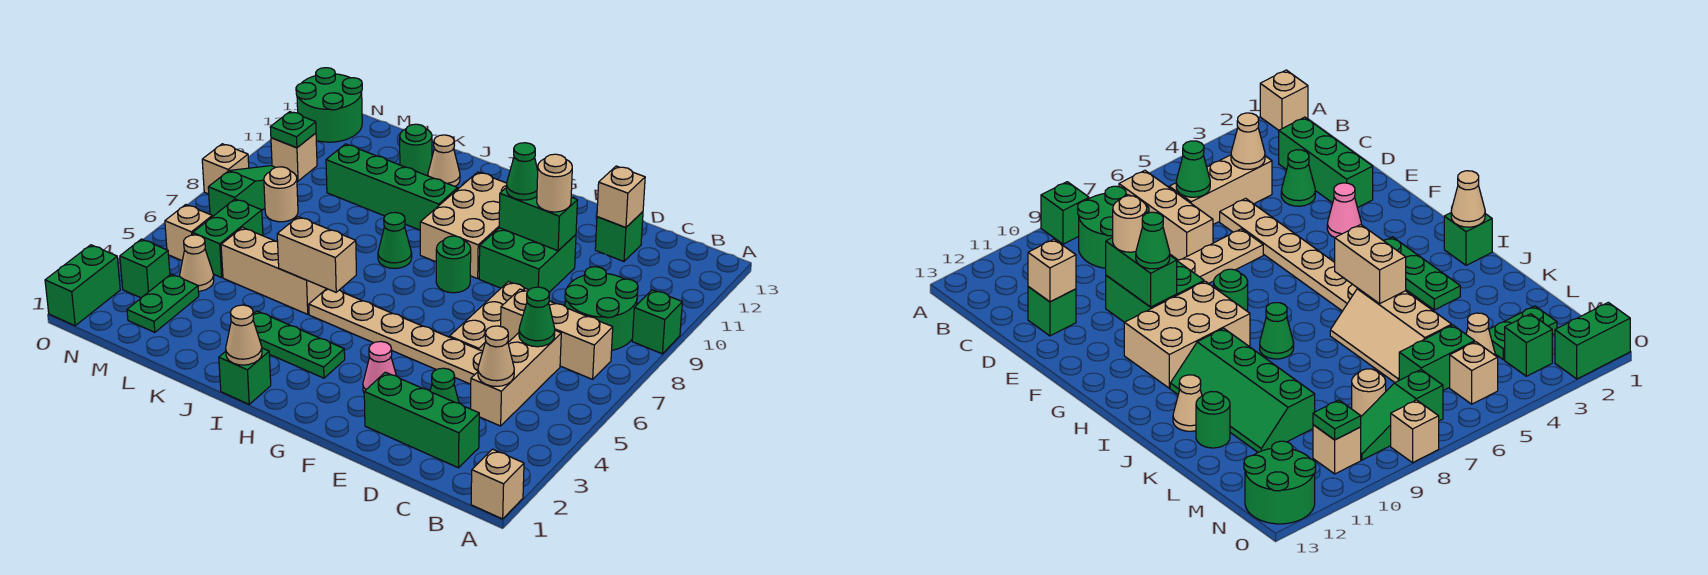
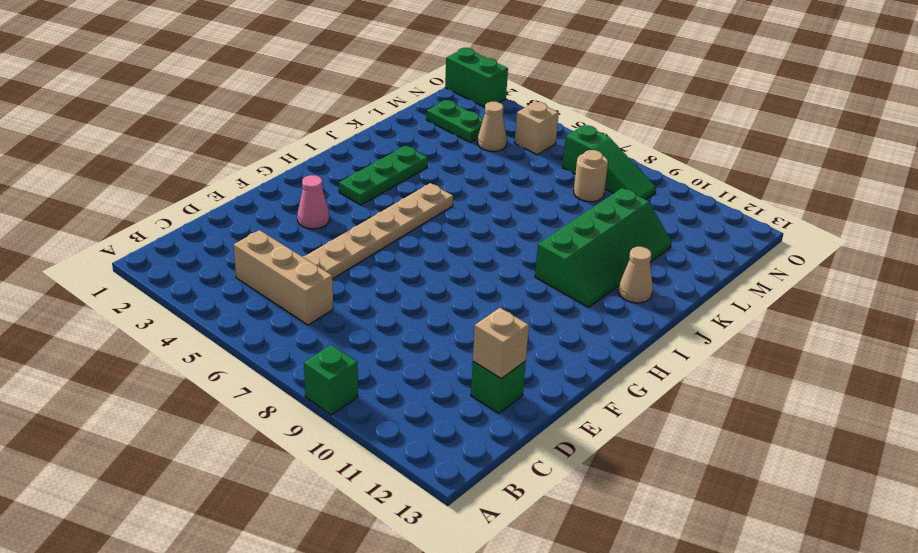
none -> tan brick A1 level 1
none -> tan brick B7:D7 level 1
none -> green round brick B8:C9 level 1
none -> green brick C2:E2 level 1

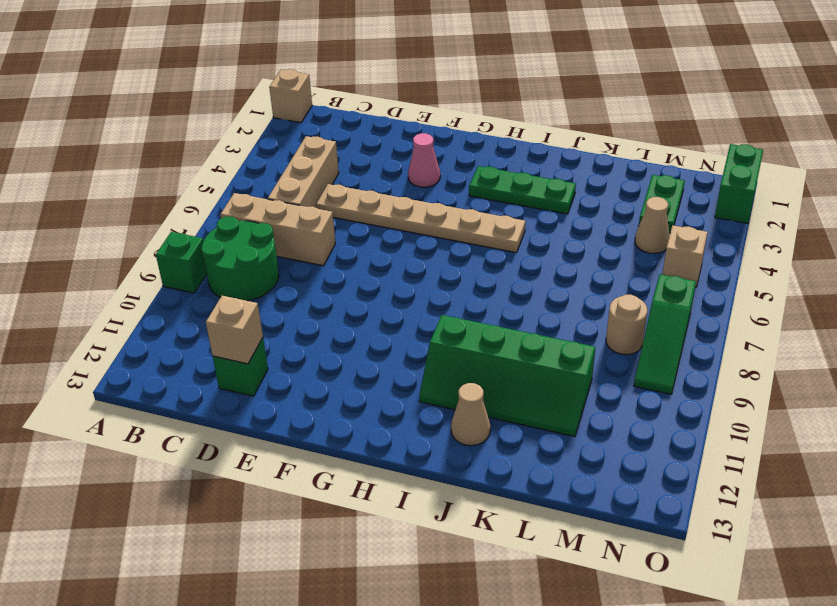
none -> green brick C2:E2 level 1
none -> green cone D3 level 1
none -> tan plate E6:E8 level 1
none -> green brick E9:F10 level 1

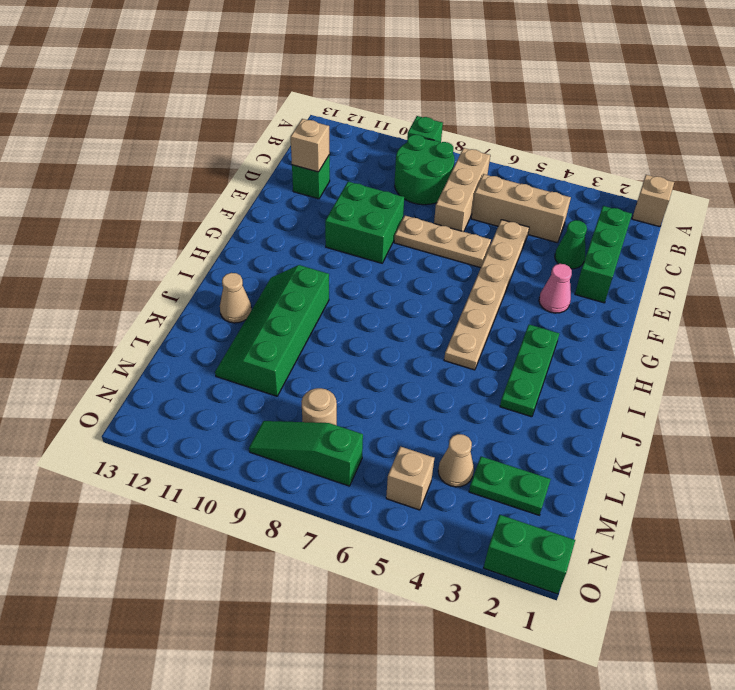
none -> green round brick G8 level 1
none -> tan brick G9:H11 level 1
none -> green brick I1 level 1
none -> green cone I8 level 1

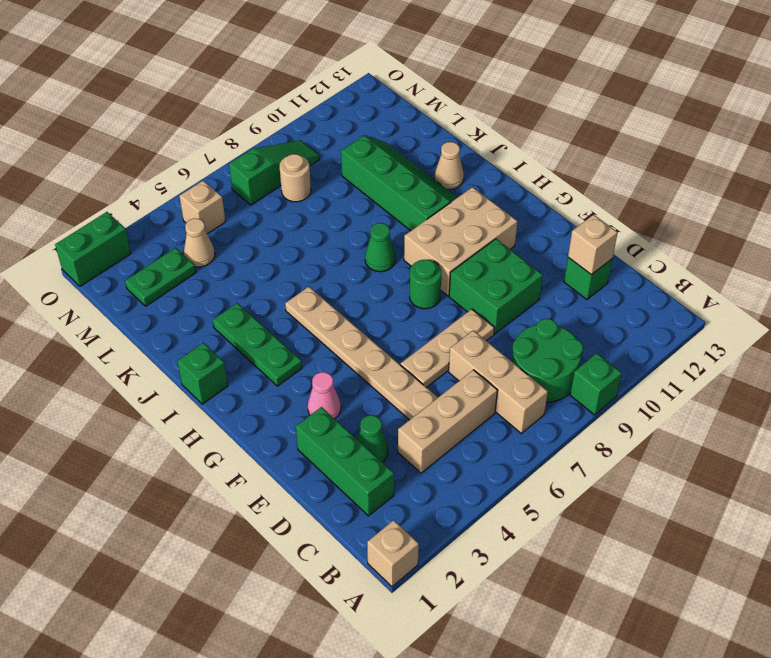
none -> tan slope J5:L6 level 1 top 5
none -> green round brick K12 level 1
none -> green brick M5:M6 level 1
none -> green brick N3 level 1

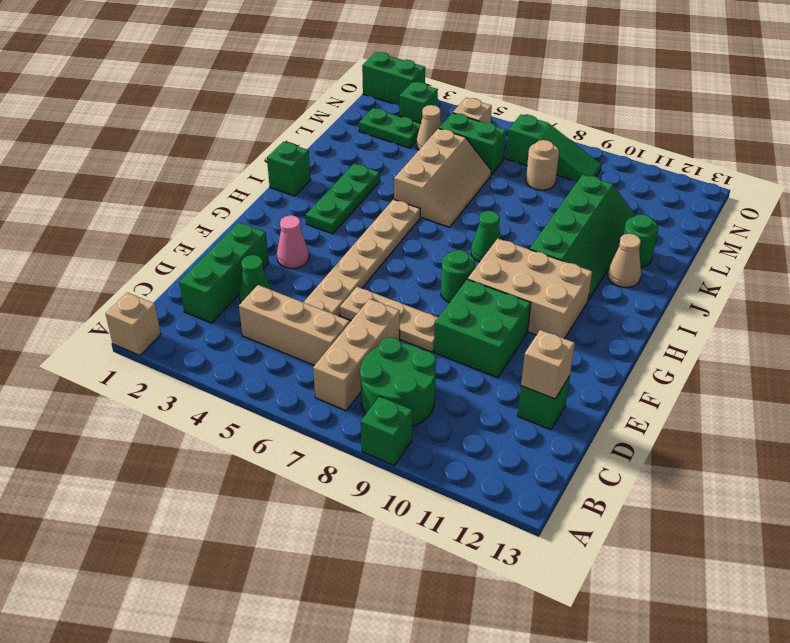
none -> tan brick N10 level 1
none -> green round brick N12:O13 level 1
none -> tan brick O8 level 1
none -> tan cone C4 level 2

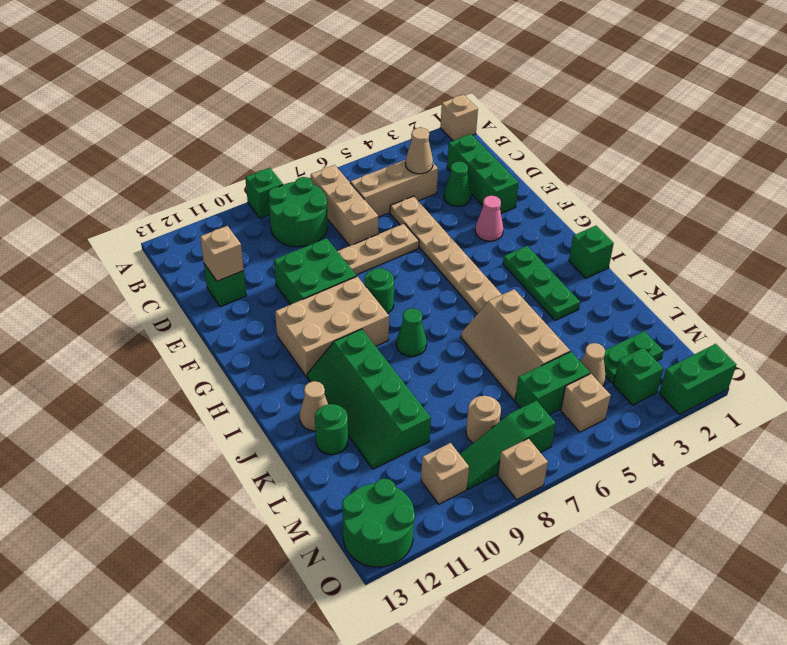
none -> green cone C6 level 2
none -> green brick E10:F10 level 2
none -> tan cone I1 level 2
none -> tan brick I5:J5 level 2

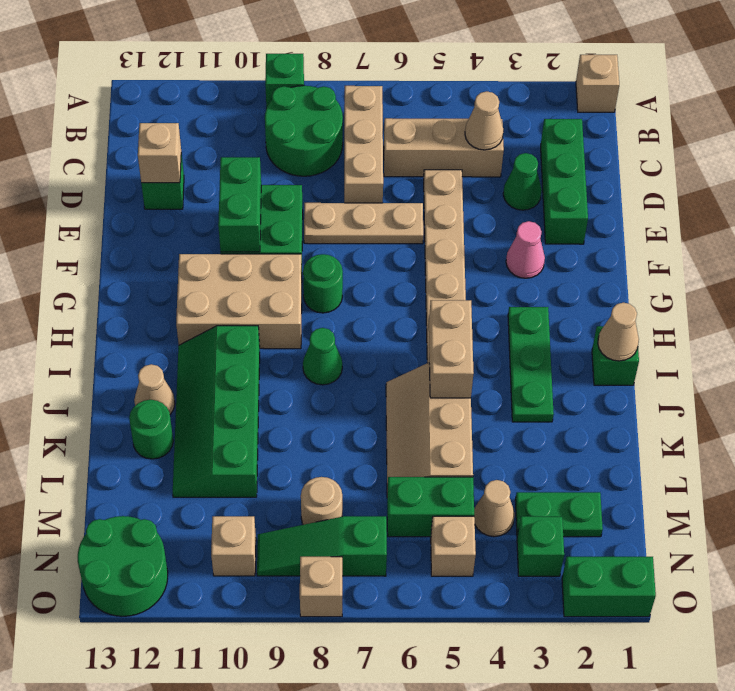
none -> green cone C6 level 2
none -> green plate N10 level 2
none -> tan round brick E10 level 3
none -> green cone F10 level 3

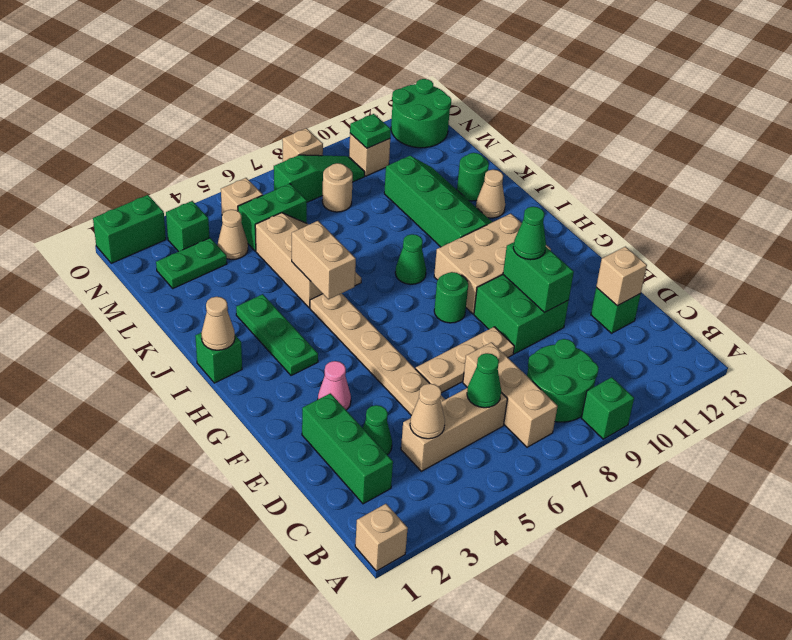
none -> tan round brick E10 level 3

